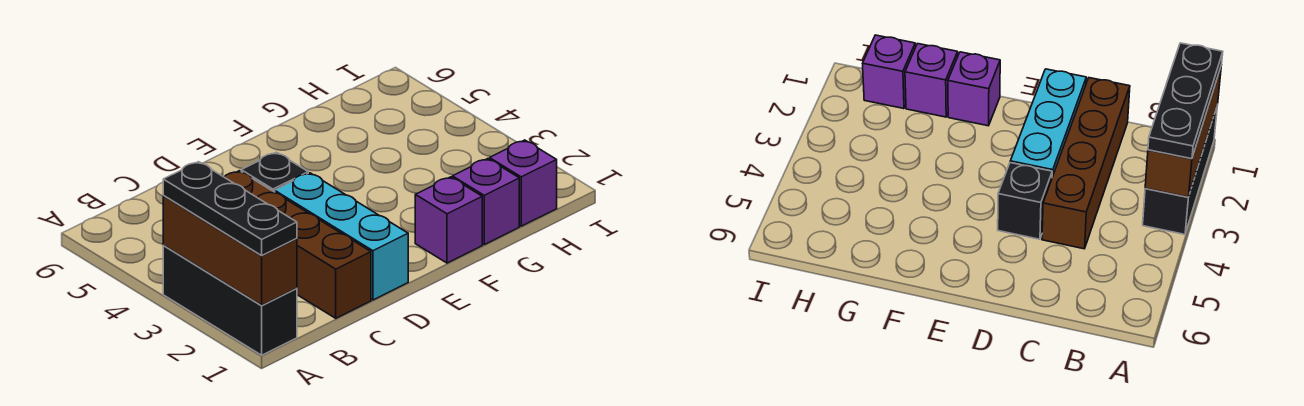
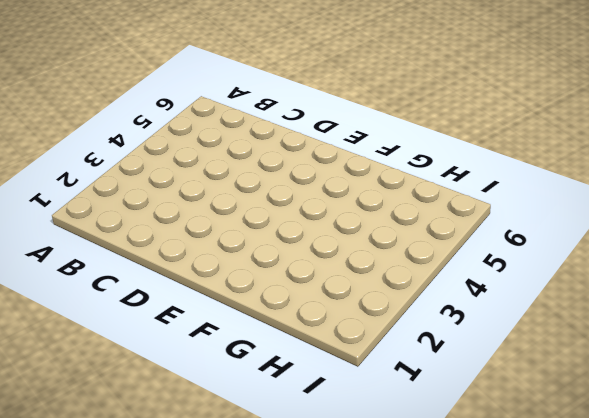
none -> black brick A1:A3 level 1
none -> brown brick C1:C4 level 1

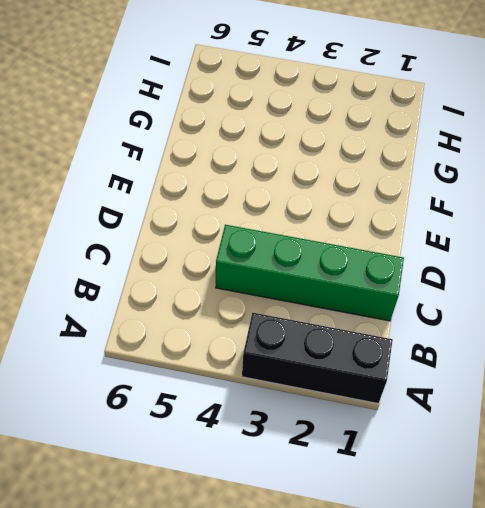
green brick C1:C4 level 1 -> brown brick C1:C4 level 1
none -> cyan brick D1:D3 level 1
none -> black brick D4 level 1

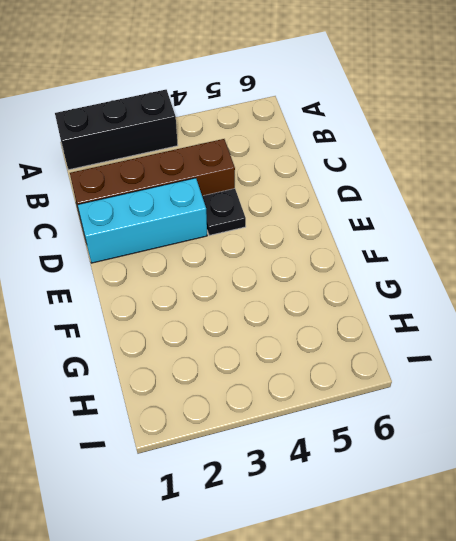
black plate D4 level 1 -> black brick D4 level 1
none -> purple brick F1 level 1
none -> purple brick G1 level 1

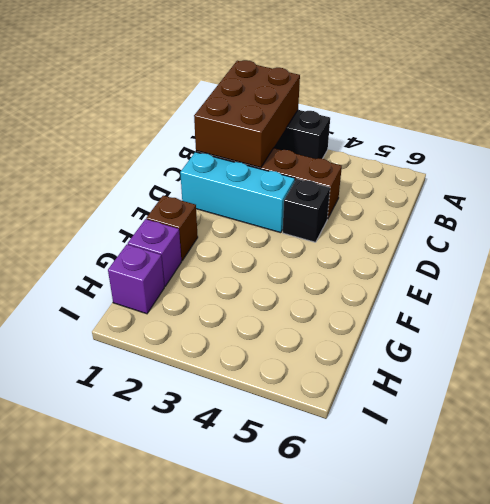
brown brick A1:C2 level 2 -> brown brick A1:A3 level 2
brown brick F1 level 1 -> purple brick F1 level 1
none -> black plate A1:A3 level 3

